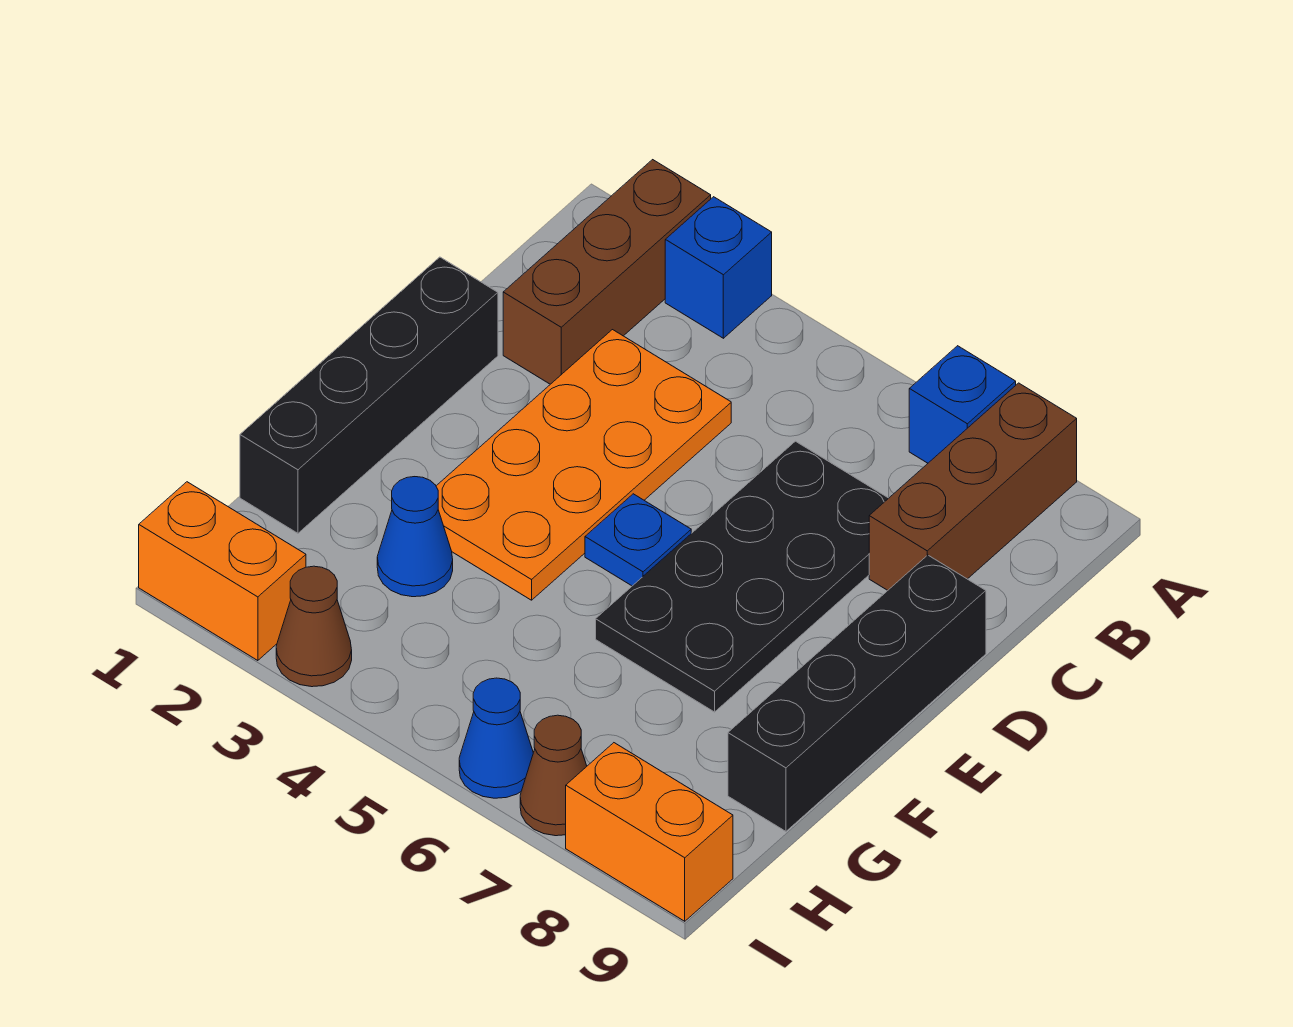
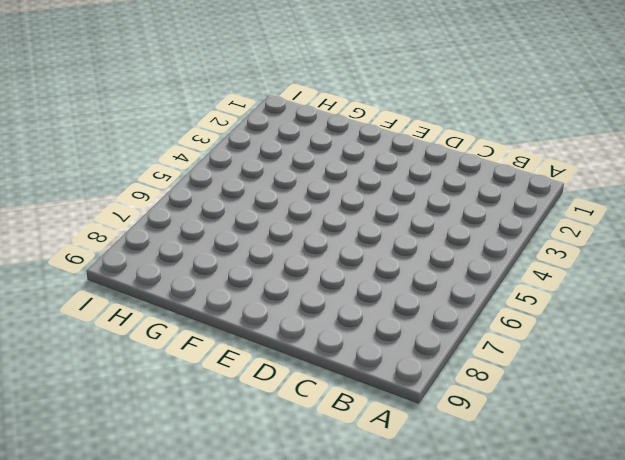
none -> brown brick A2:C2 level 1
none -> blue brick A3 level 1
none -> blue brick A7 level 1

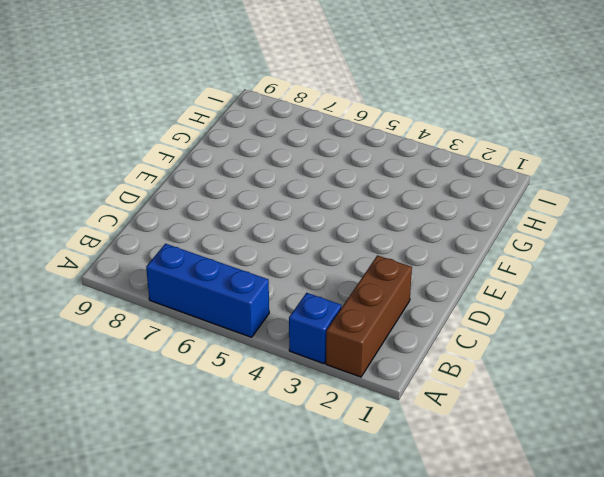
blue brick A5:A7 level 1 -> blue brick A7 level 1
none -> brown brick A8:C8 level 1
none -> orange plate C3:F4 level 1
none -> black plate C6:F7 level 1

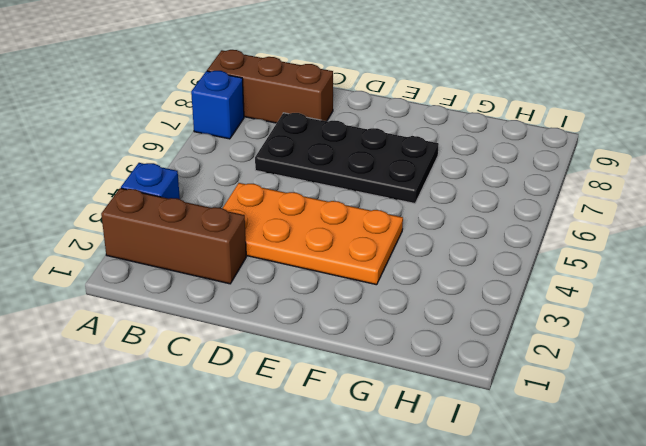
none -> black brick D1:G1 level 1
none -> black brick D9:G9 level 1
none -> blue plate E5 level 1

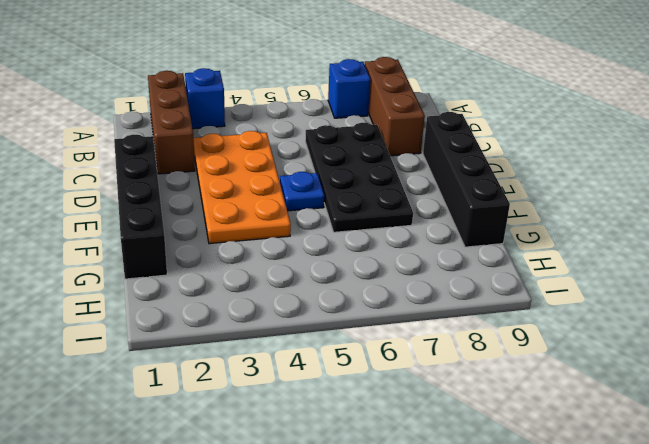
none -> blue cone G3 level 1
none -> orange brick I1:I2 level 1
none -> brown cone I3 level 1

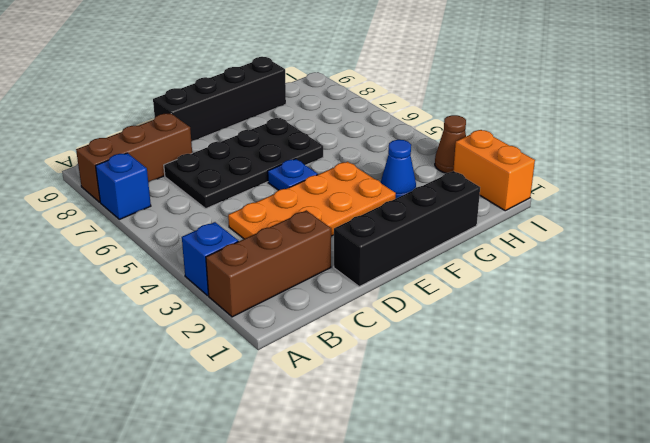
none -> blue cone I6 level 1
none -> brown cone I7 level 1
none -> orange brick I8:I9 level 1

